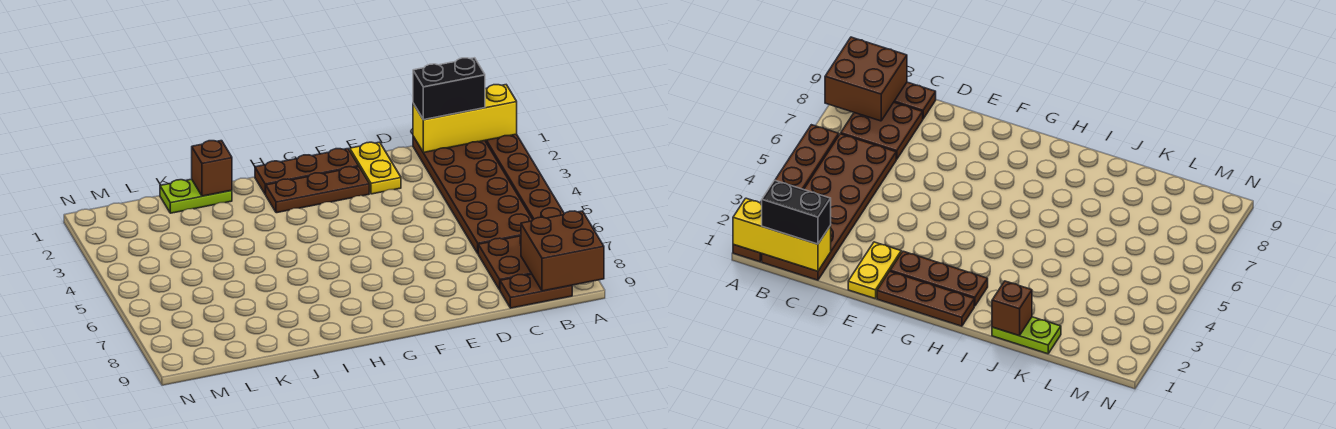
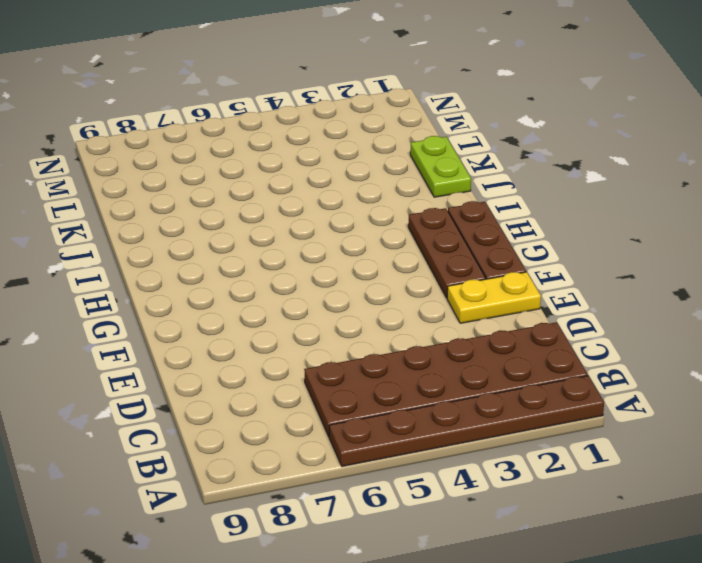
none -> brown plate B7:C8 level 1
none -> brown plate B9:C9 level 1
none -> yellow brick A1:C1 level 2

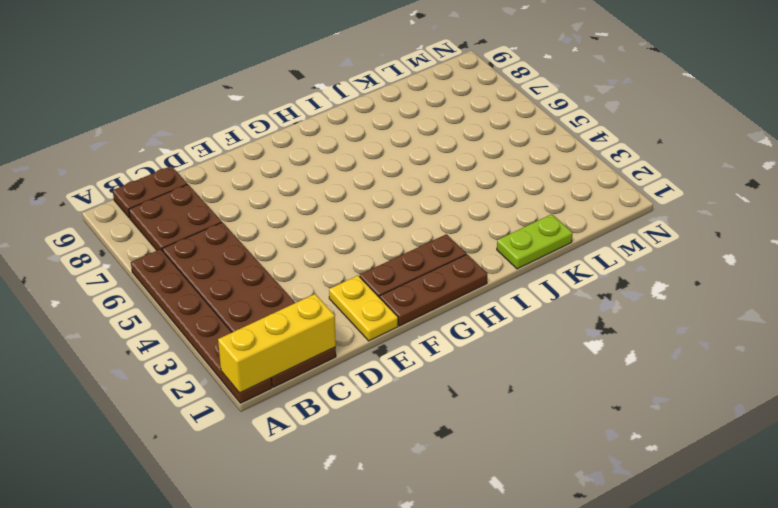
none -> brown brick A8:B9 level 2
none -> brown brick J1 level 2
none -> black brick B1:C1 level 3

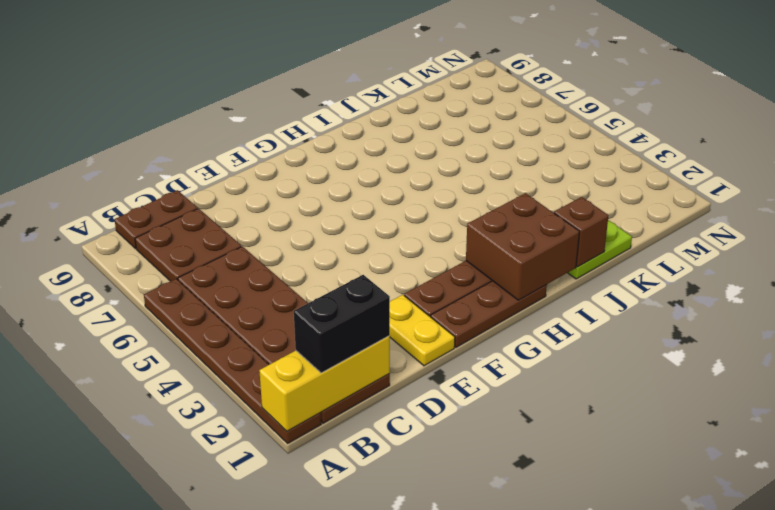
brown brick H1:I2 level 2 -> brown brick A8:B9 level 2

